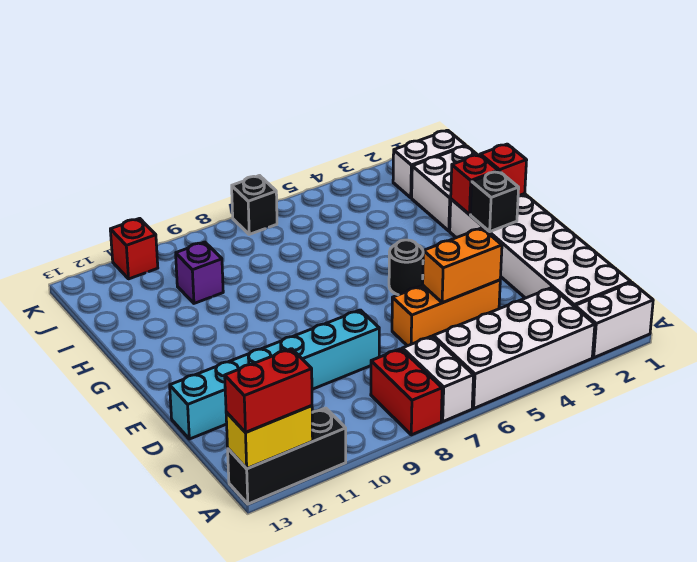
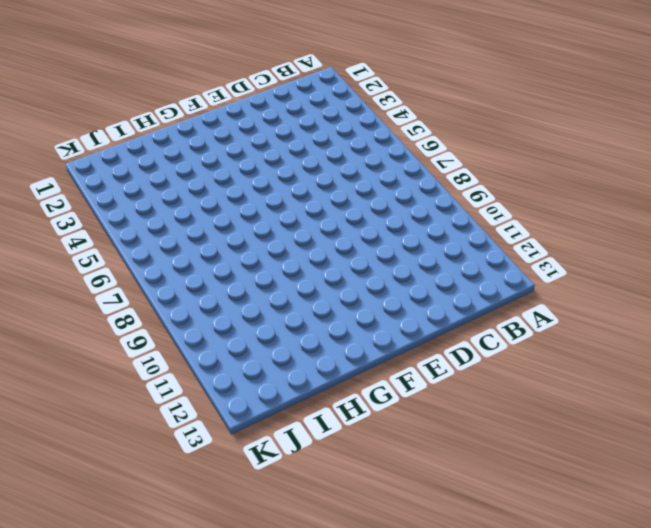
none -> white brick A1:A2 level 1
none -> white brick A3:B6 level 1
none -> white brick A7:B7 level 1

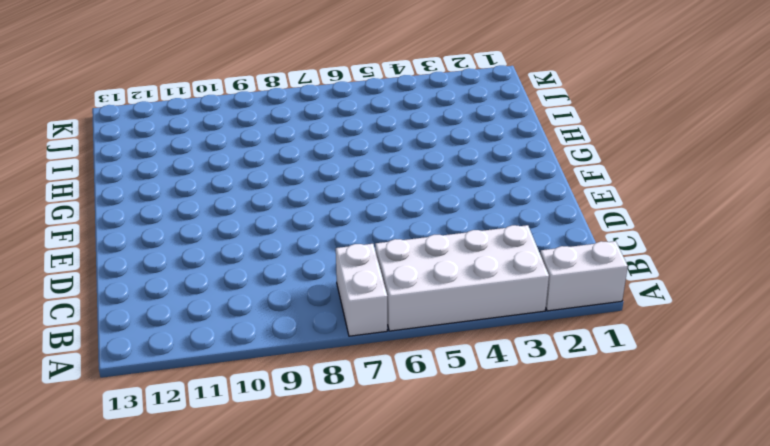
none -> red brick A8:B8 level 1
none -> black brick A11:A13 level 1
none -> white brick B1:G2 level 1

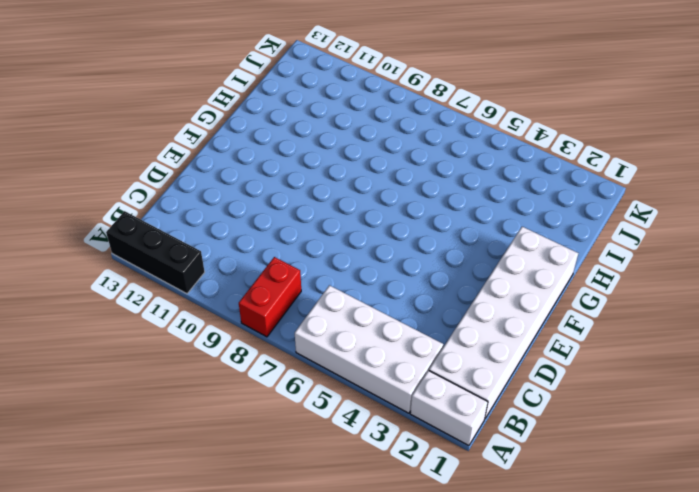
none -> white brick A7:B7 level 1
none -> orange brick D4:D6 level 1
none -> cyan brick D8:D13 level 1

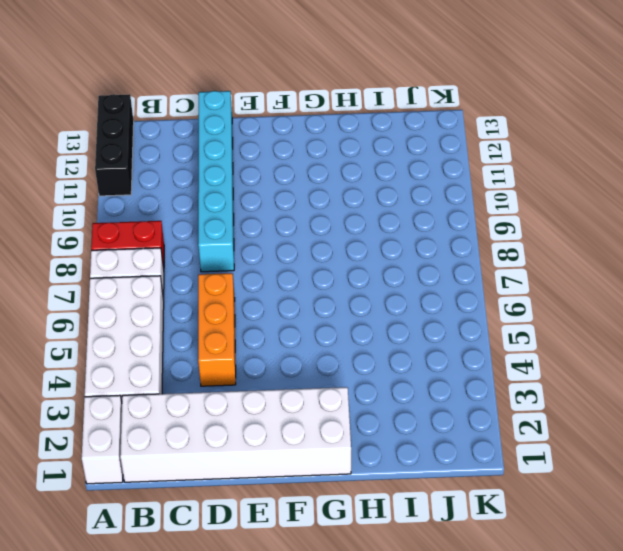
none -> black round brick F5 level 1
none -> white brick H1:I2 level 1
none -> purple brick I10 level 1

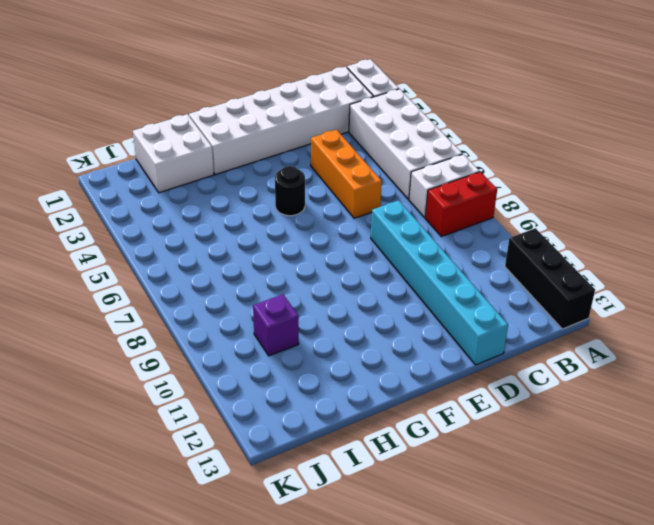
none -> white brick J1:J2 level 1
none -> black brick K7 level 1
none -> red brick K11 level 1

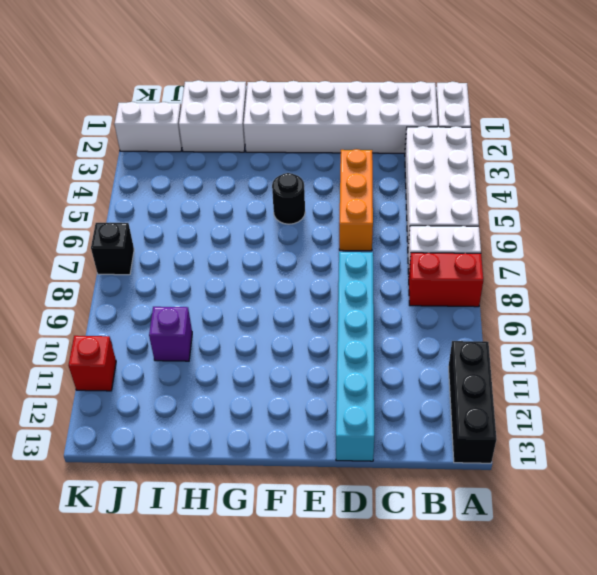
white brick J2:K2 level 1 -> white brick J1:J2 level 1
none -> yellow brick A12:A13 level 2
none -> orange brick D4:D5 level 2
none -> black brick F2 level 2

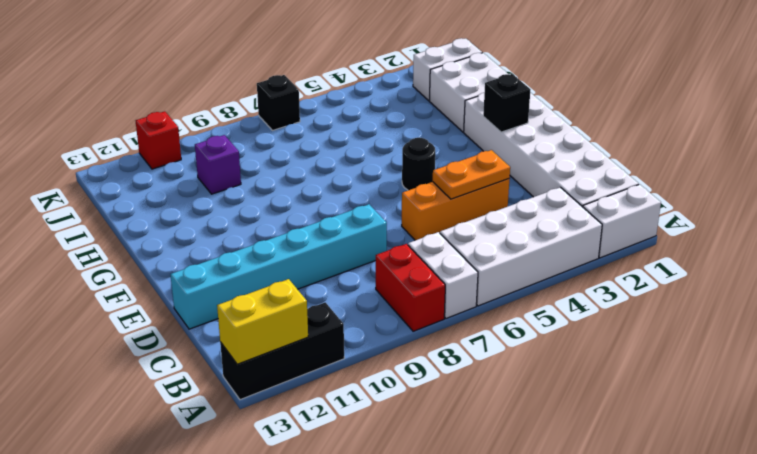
orange plate D4:D5 level 2 -> orange brick D4:D5 level 2
none -> red brick G1 level 2
none -> red brick G2 level 2
none -> red brick A12:A13 level 3

